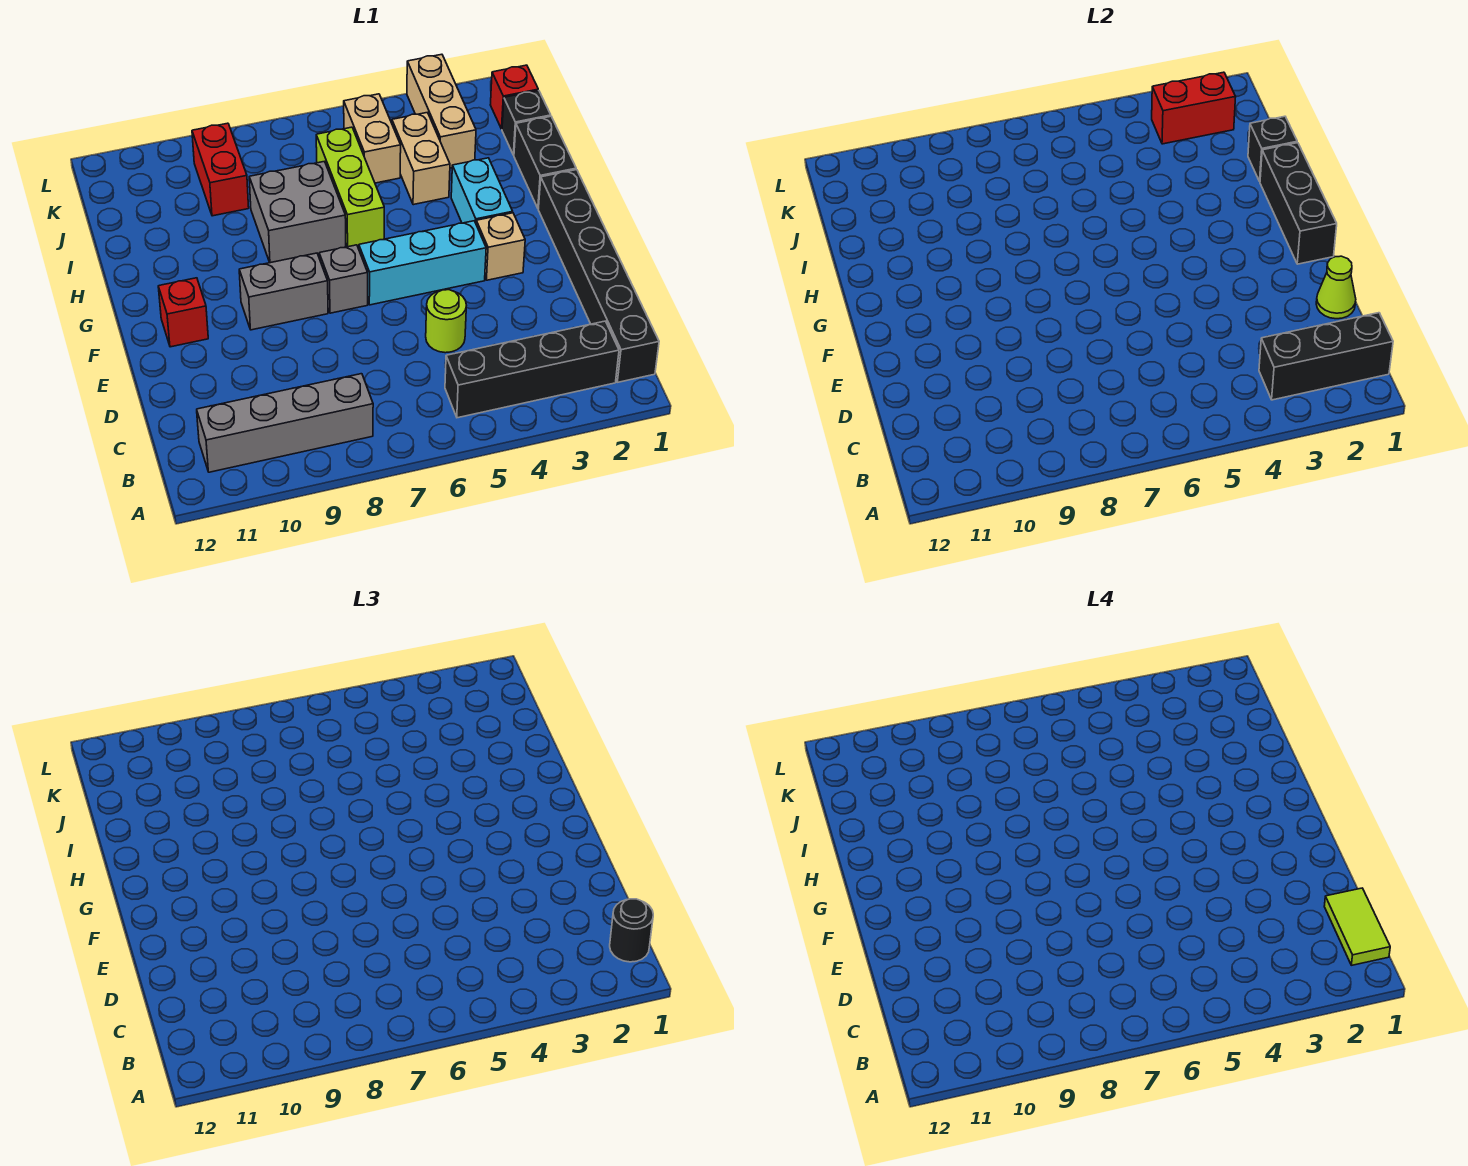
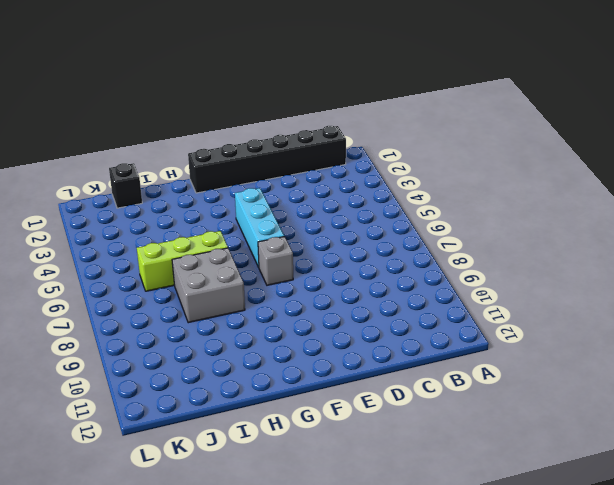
none -> black brick B2:B5 level 1
none -> grey brick B8:B11 level 1
none -> lime round brick D5 level 1

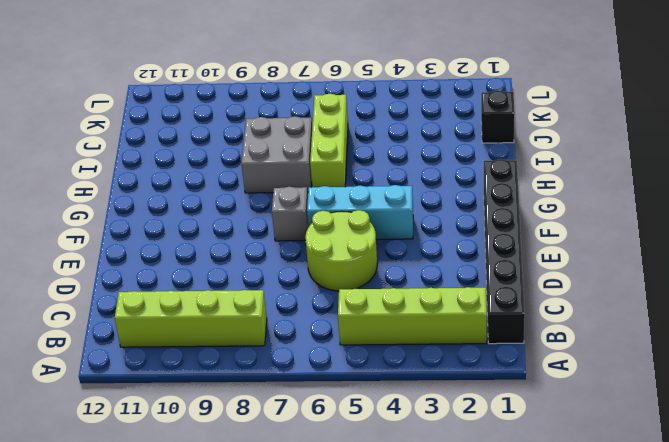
lime brick B2:B5 level 1 -> black brick B2:B5 level 1
lime brick B8:B11 level 1 -> grey brick B8:B11 level 1
lime round brick D5:E6 level 1 -> lime round brick D5 level 1
none -> tan brick F3 level 1
none -> grey brick F8:F9 level 1
none -> red brick F11 level 1

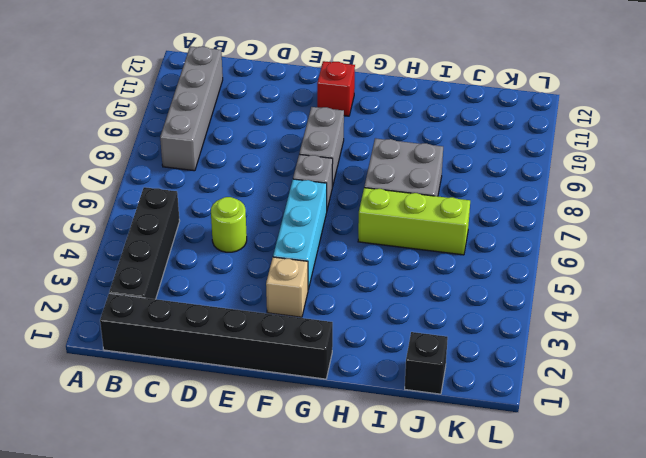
none -> cyan brick G3:H3 level 1
none -> black brick H1:I1 level 1
none -> tan brick I4:J4 level 1

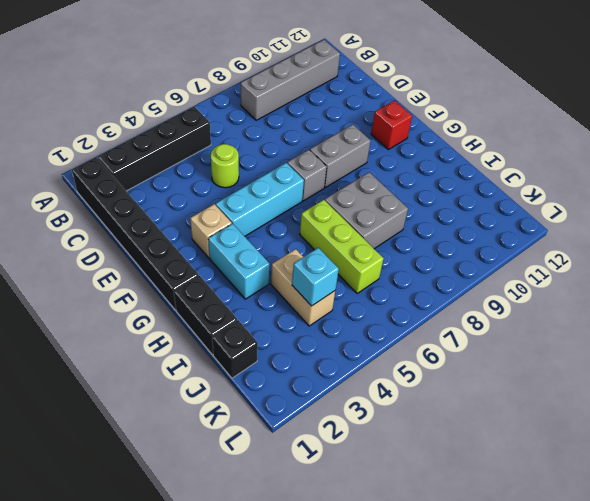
cyan brick J4 level 2 -> none
none -> tan brick J3:L3 level 1
none -> tan brick J5:K5 level 1
none -> red brick J9:K9 level 1

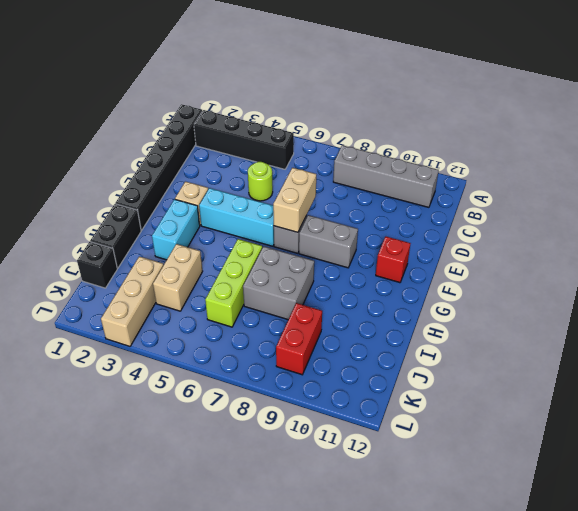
tan brick E7:F7 level 2 -> tan brick J5:K5 level 1
none -> red brick K1 level 1
none -> black brick B1:B3 level 2
none -> lime cone D1 level 2

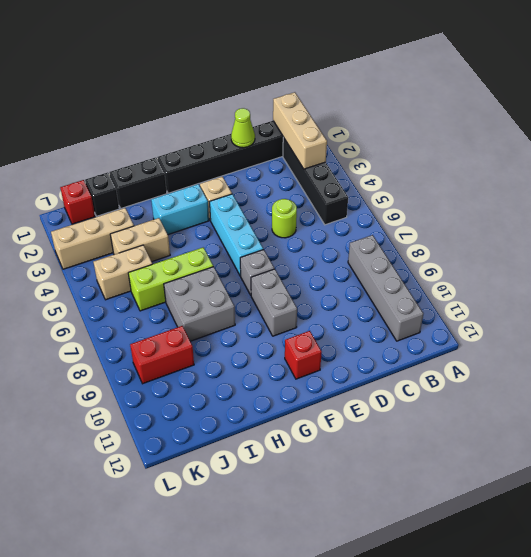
tan brick B1:B3 level 2 -> black brick B1:B3 level 2
none -> black brick F1:H1 level 2
none -> black brick I1 level 2
none -> red brick K2:K3 level 2

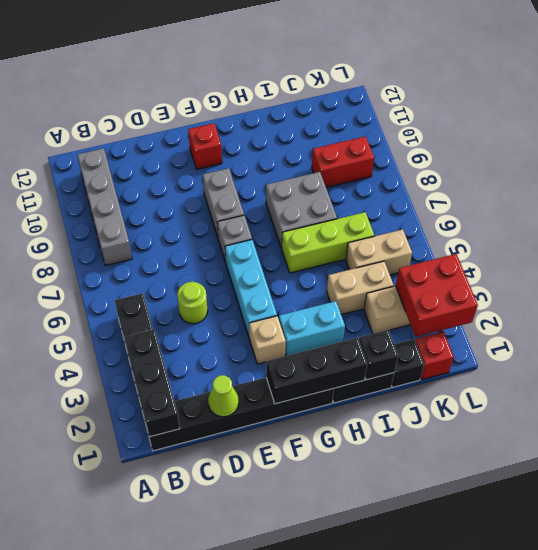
red brick K2:L3 level 2 -> red brick K2:K3 level 2
none -> black round brick B1 level 3
none -> lime tile B1:C1 level 4

